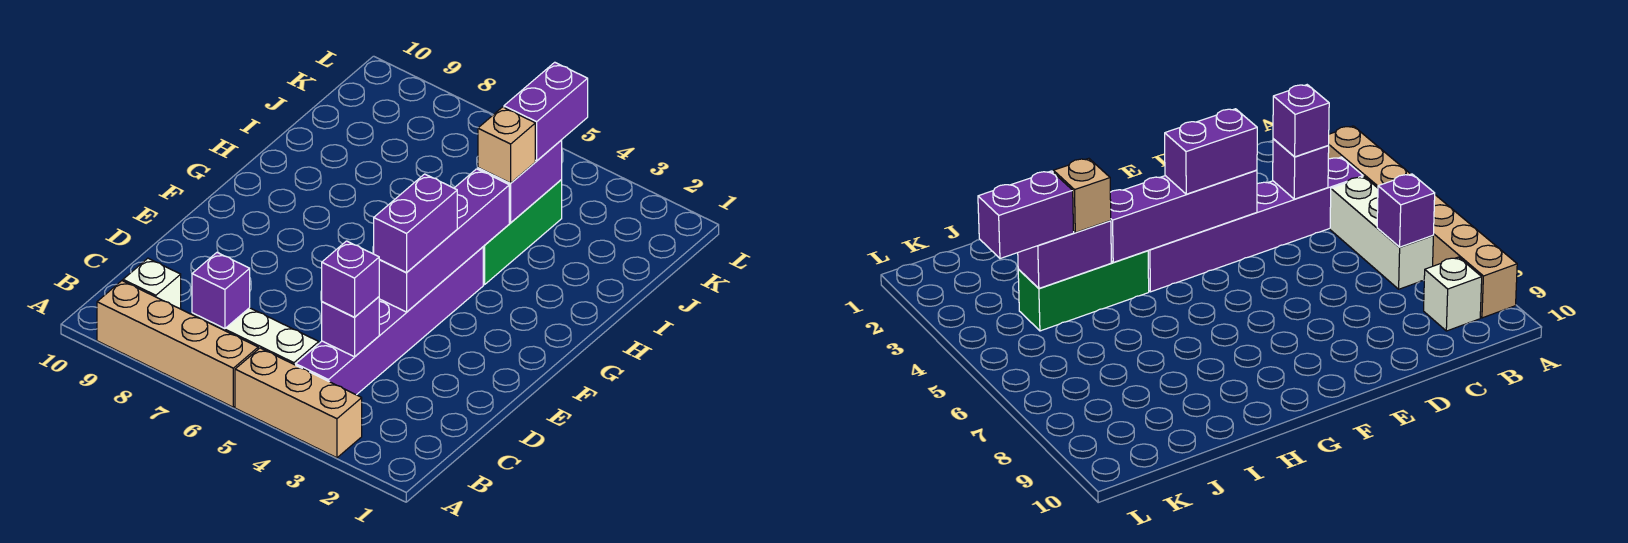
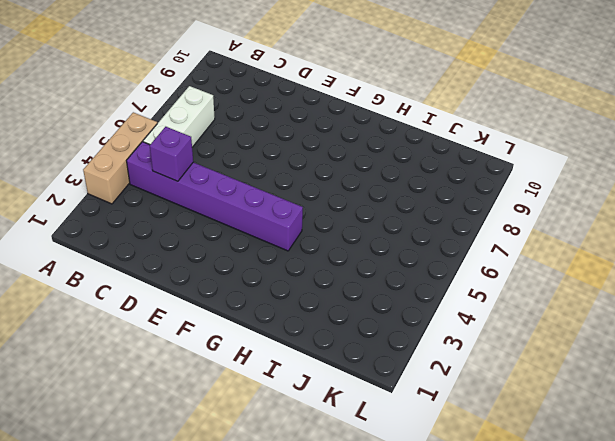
none -> tan brick A6:A9 level 1
none -> white brick B9 level 1
none -> green brick H4:J4 level 1

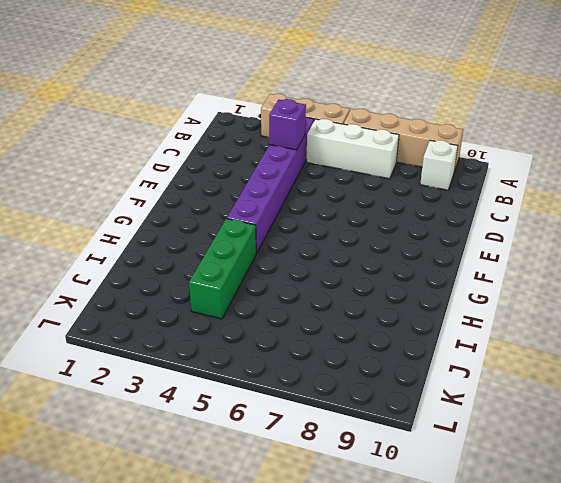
none -> purple brick B7 level 2
none -> purple brick E4:H4 level 2
none -> purple brick I4:J4 level 2

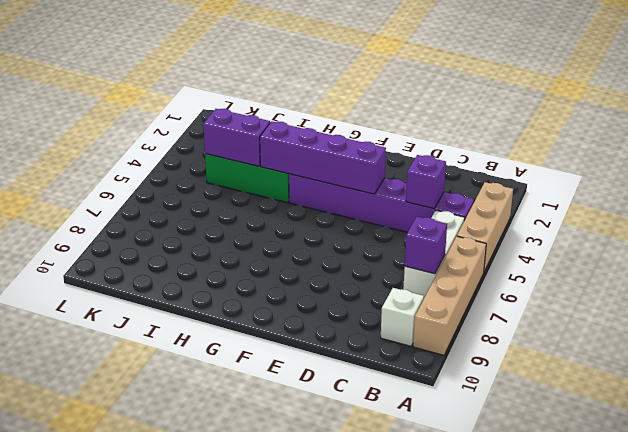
none -> purple brick C4 level 3
none -> purple brick E4:F4 level 3
none -> tan brick I4 level 3

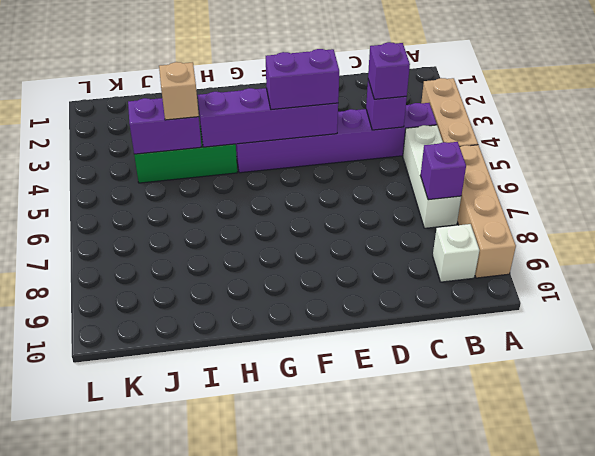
none -> purple brick J4:K4 level 3

